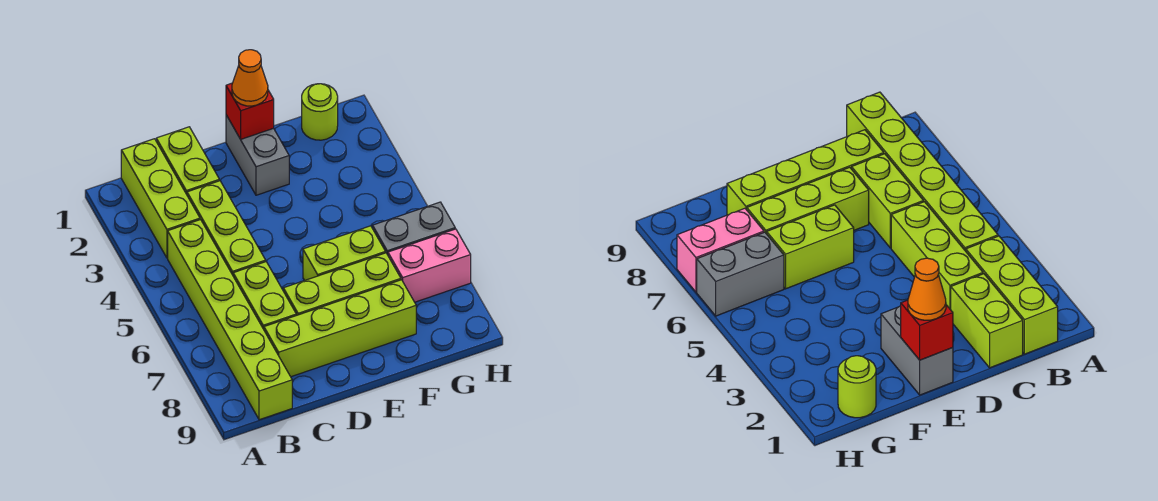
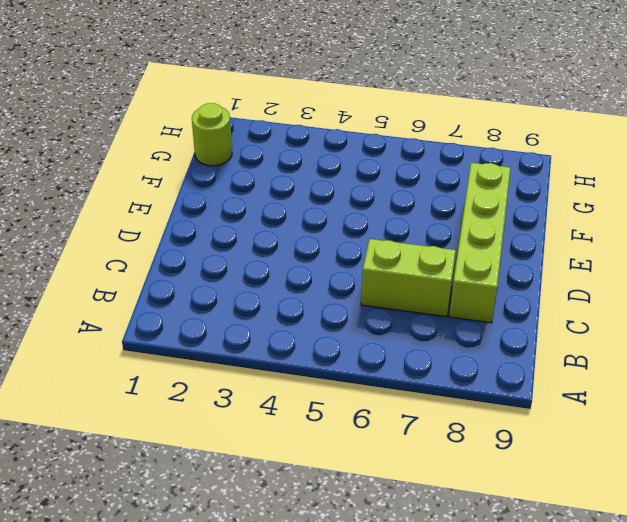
none -> lime brick B1:B3 level 1
none -> lime brick B4:B9 level 1
none -> lime brick C1:C2 level 1

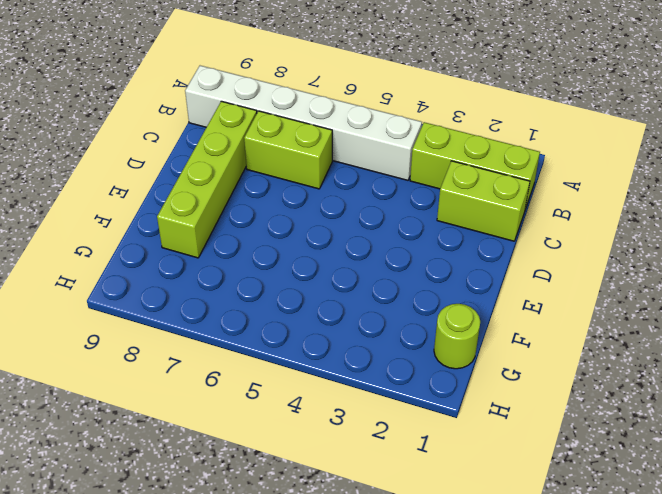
white brick B4:B9 level 1 -> lime brick B4:B9 level 1
none -> lime brick C3:C5 level 1
none -> lime brick D7:F7 level 1
none -> grey brick E1:E2 level 1

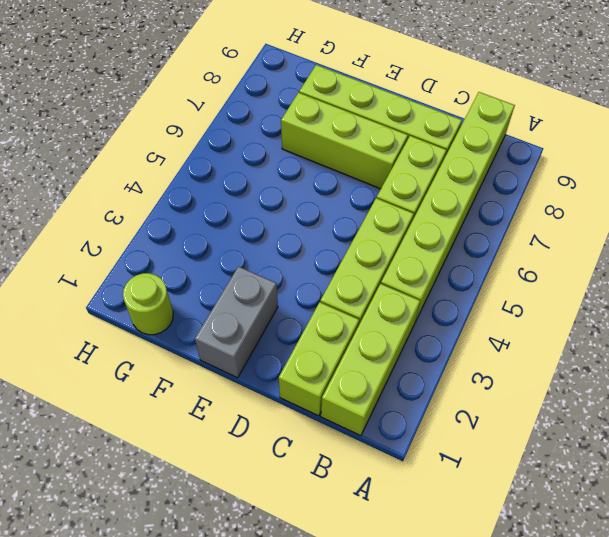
none -> lime brick E6:F6 level 1
none -> grey brick G6:H6 level 1
none -> pink brick G7:H7 level 1

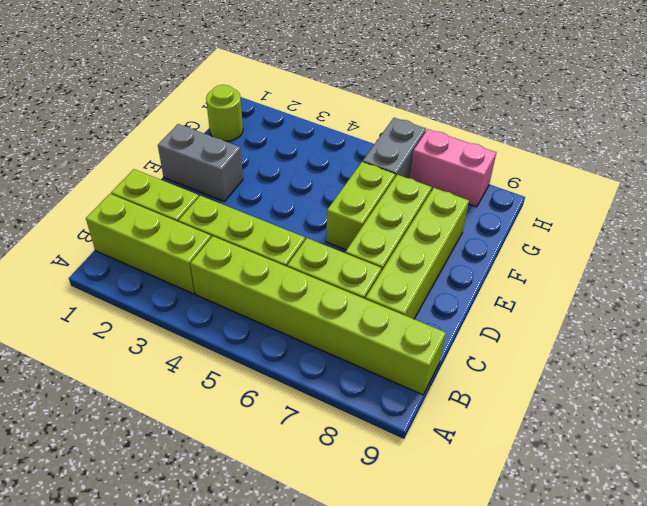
pink brick H7:H8 level 1 -> pink brick G7:H7 level 1
none -> red brick E1 level 2
none -> orange cone E1 level 3

